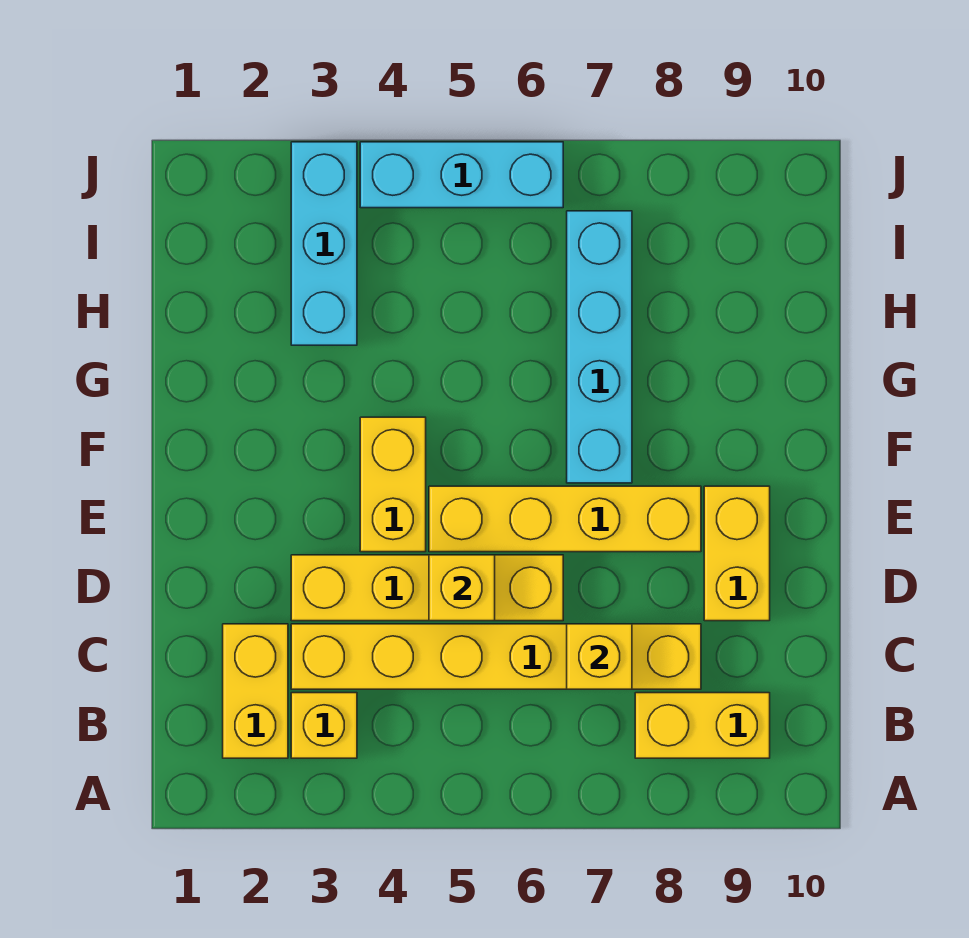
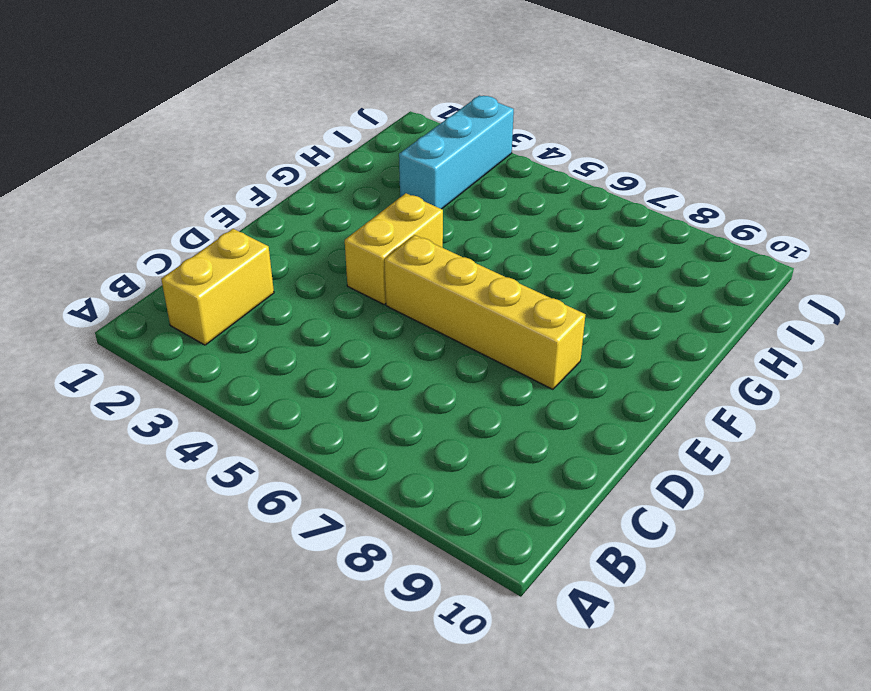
none -> yellow brick B3 level 1
none -> yellow brick B8:B9 level 1
none -> yellow brick C3:C8 level 1

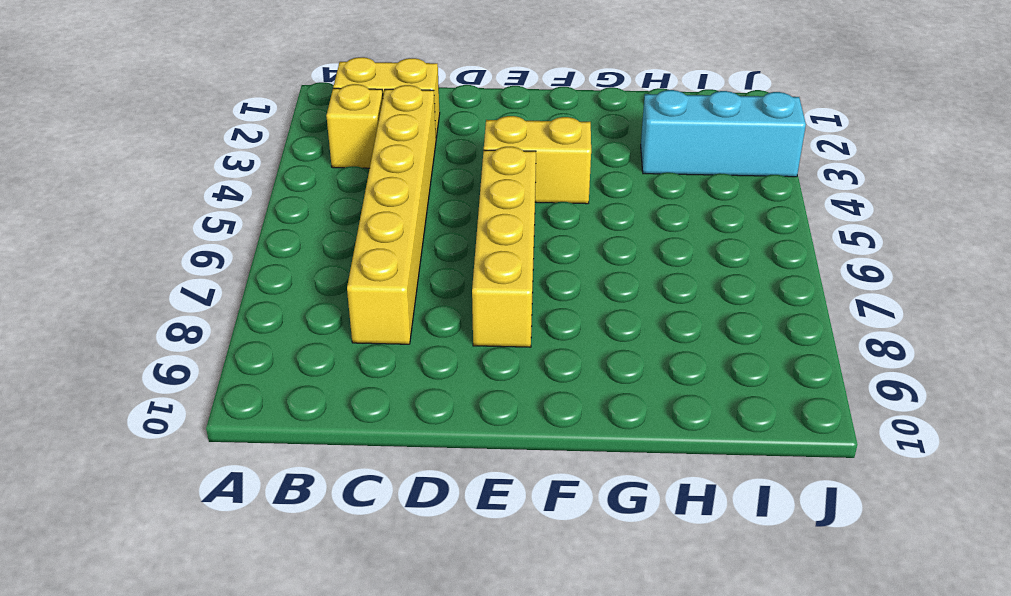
none -> yellow brick B8:B9 level 1
none -> yellow brick D3:D6 level 1
none -> yellow brick D9:E9 level 1

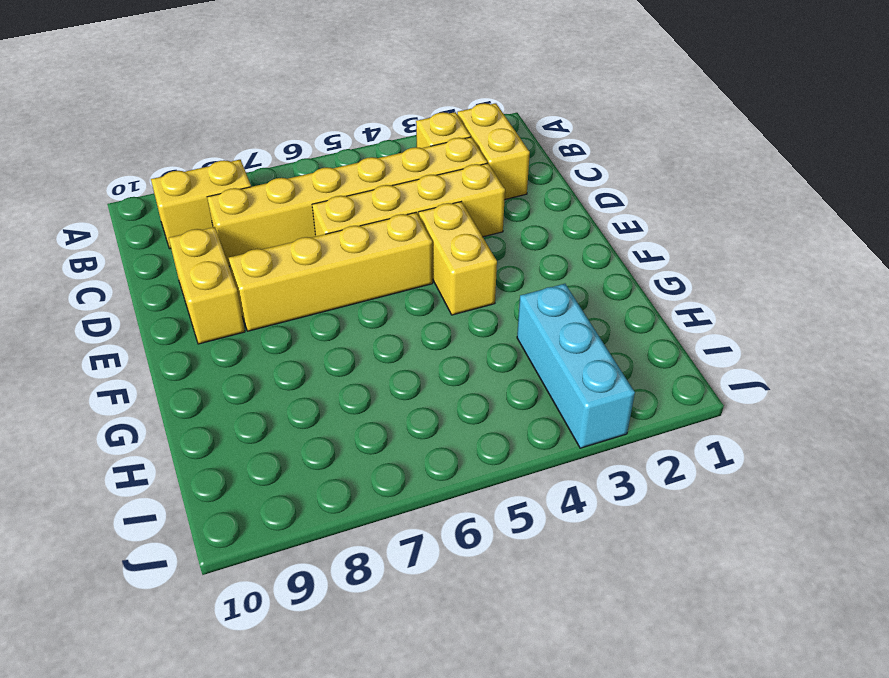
none -> cyan brick F7:I7 level 1
none -> cyan brick J4:J6 level 1
none -> yellow brick C7 level 2

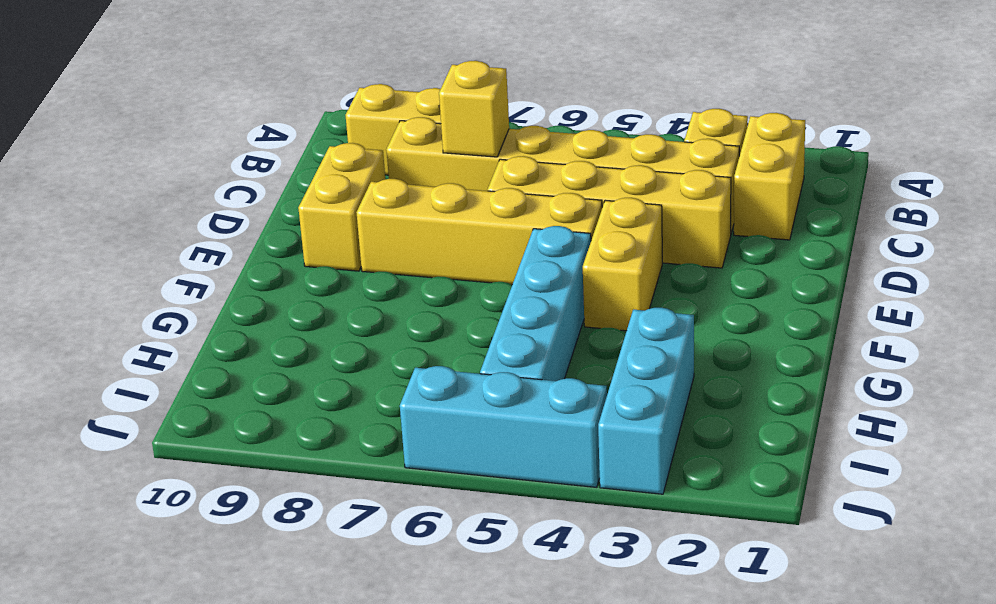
cyan brick F5:I5 level 1 -> cyan brick F7:I7 level 1
none -> yellow brick D5 level 2

